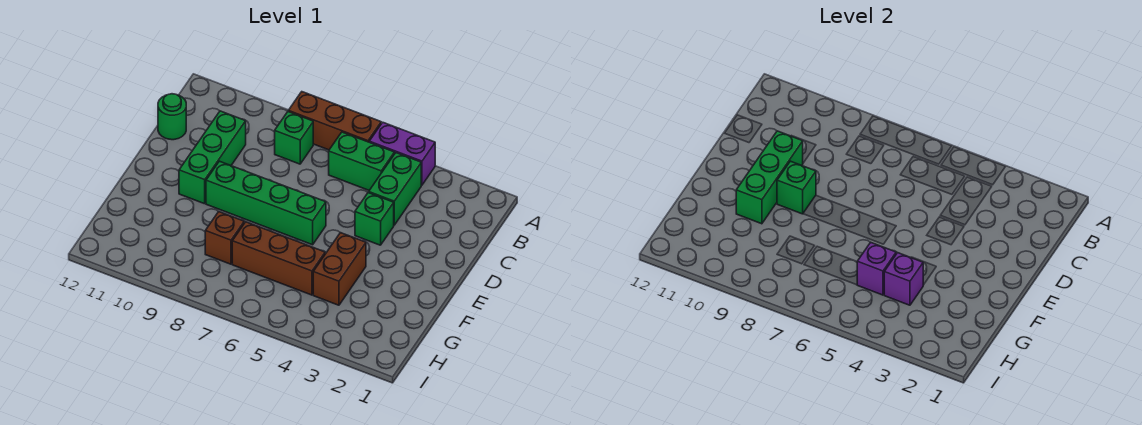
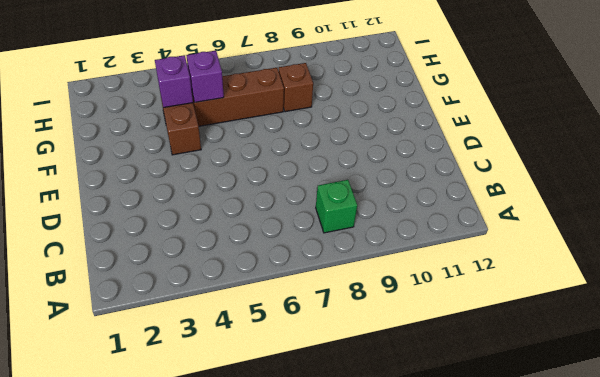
none -> purple brick A4:A5 level 1
none -> brown brick A6:A8 level 1
none -> green brick B4:C4 level 1

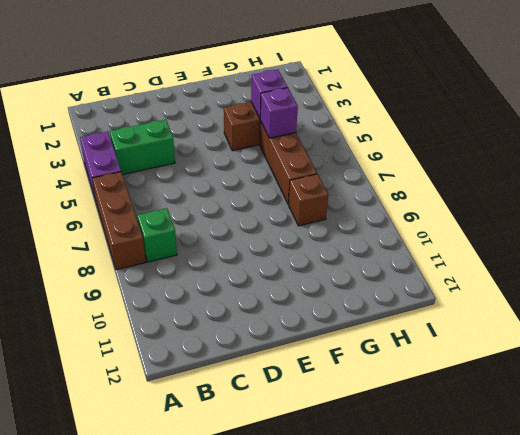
none -> green brick B5:B6 level 1
none -> green brick C10:E10 level 1
none -> green round brick C12 level 1

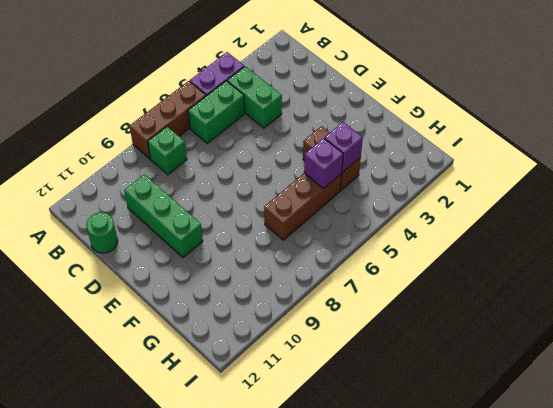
none -> green brick D4 level 1
none -> green brick E6:E9 level 1
none -> brown brick G8 level 1

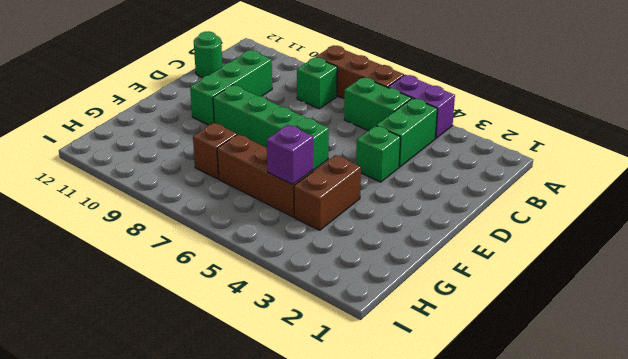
none -> green brick D10:F10 level 2
none -> green brick E9 level 2
none -> purple brick G4 level 2

